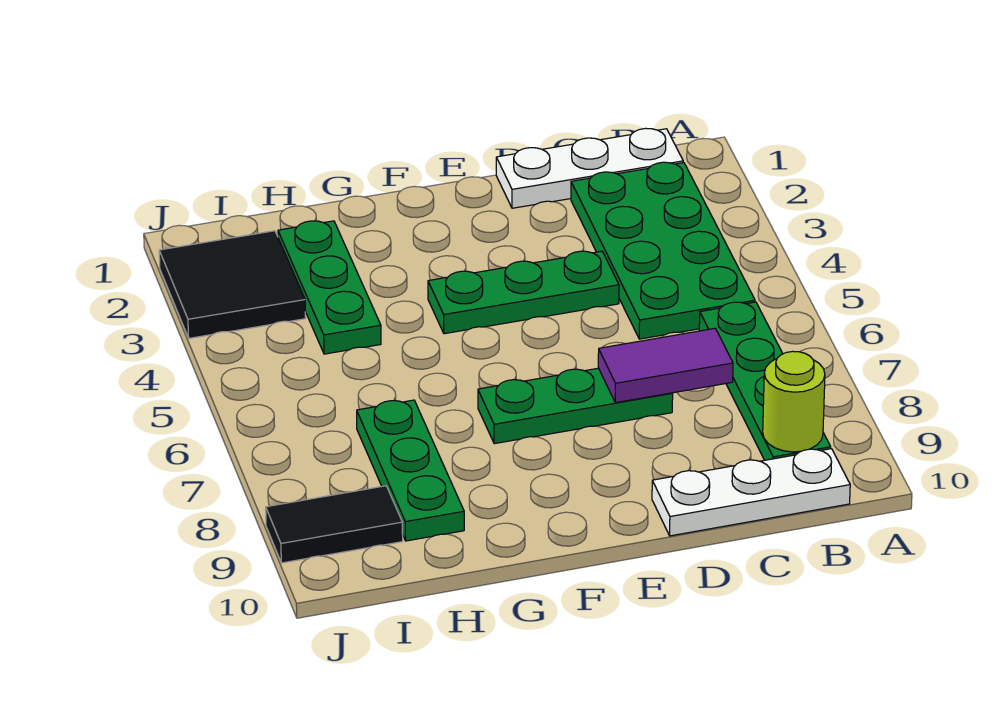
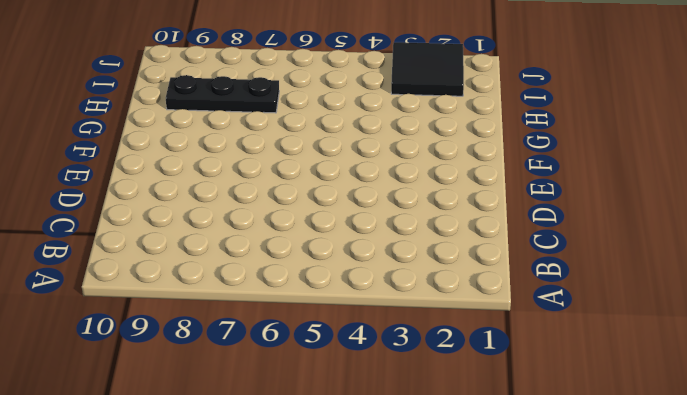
black plate H7:H9 level 1 -> green plate H7:H9 level 1
none -> white plate B1:D1 level 1
none -> green plate B2:C5 level 1
none -> green plate B6:B9 level 1

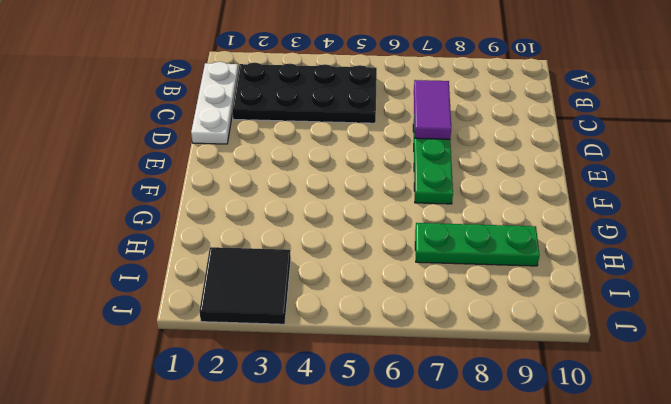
black plate B2:C5 level 1 -> green plate B2:C5 level 1
none -> green plate B6:B9 level 1
none -> white plate B10:D10 level 1
none -> green plate D4:F4 level 1

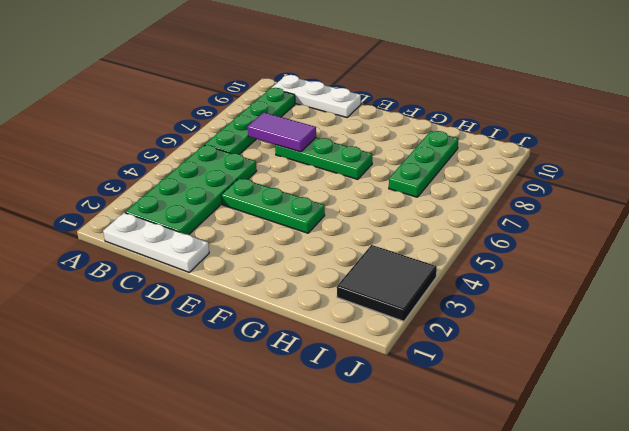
none -> green plate H2:H4 level 1
none -> black tile I9:J9 level 1
none -> lime round brick B9 level 2

